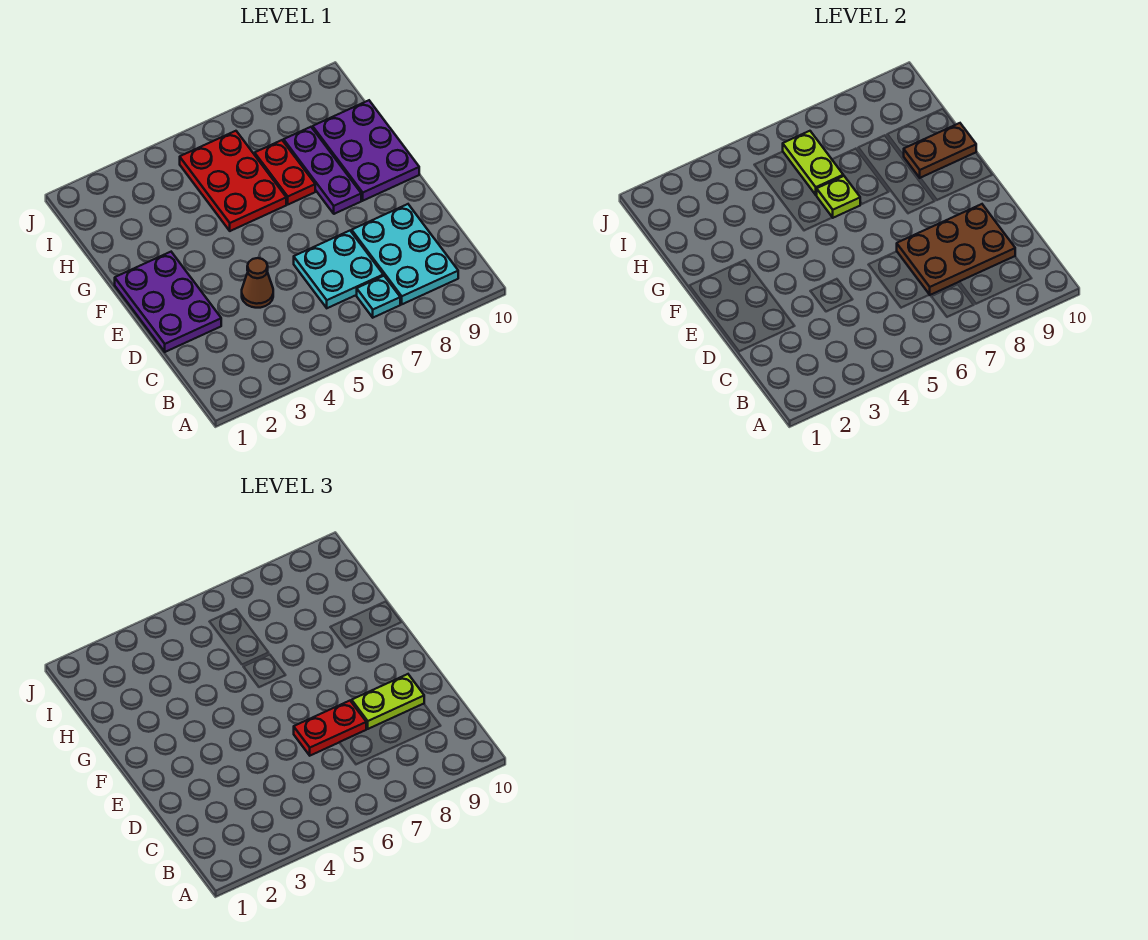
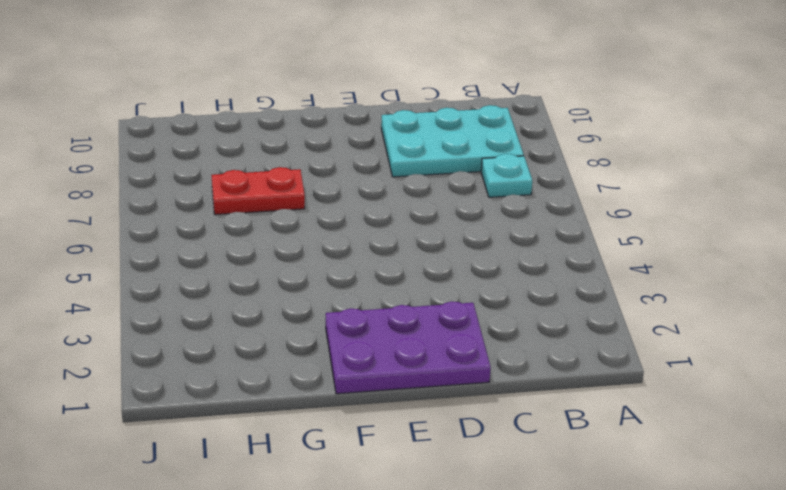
none -> cyan plate C6:D7 level 1
none -> brown cone D4 level 1
none -> purple plate F8:H8 level 1

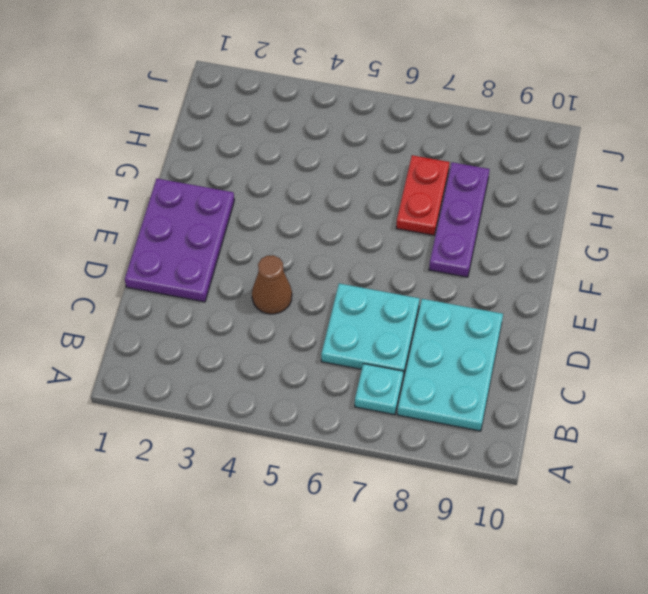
none -> purple plate F9:H10 level 1
none -> red plate G5:I6 level 1
none -> brown plate C7:D9 level 2

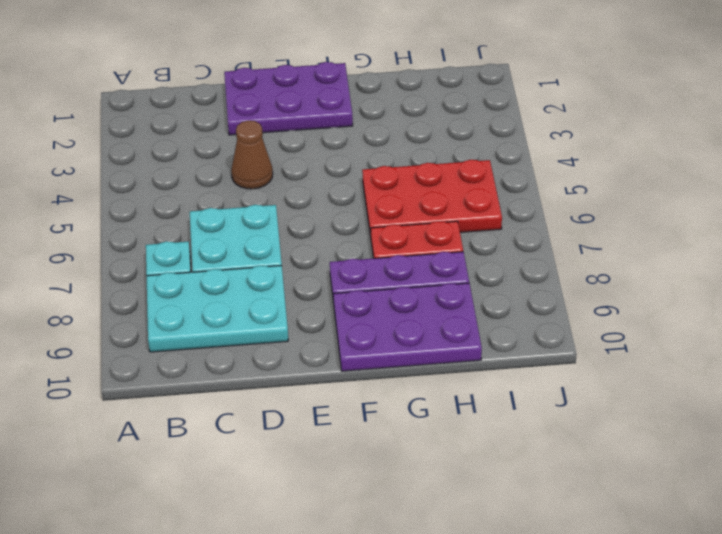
none -> brown plate C7:D9 level 2
none -> lime plate G6 level 2
none -> brown plate G9:G10 level 2

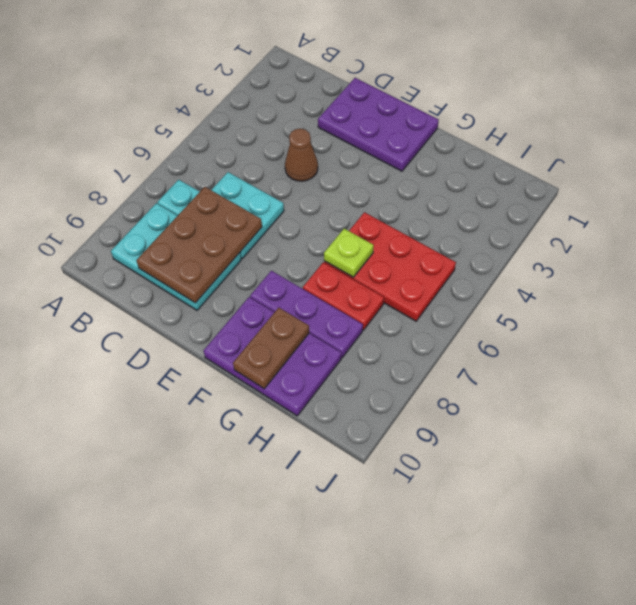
none -> lime plate H6:I6 level 2
none -> red plate D6:D7 level 3
none -> lime plate D8:D9 level 3

